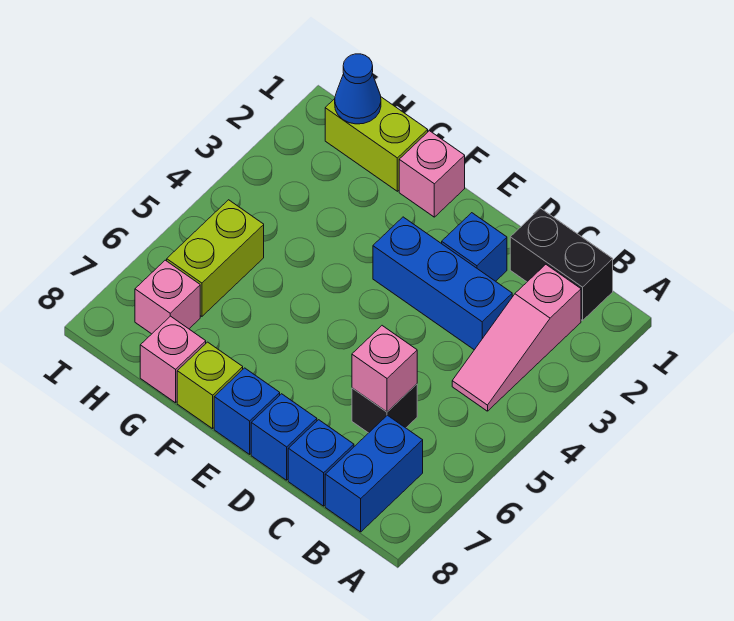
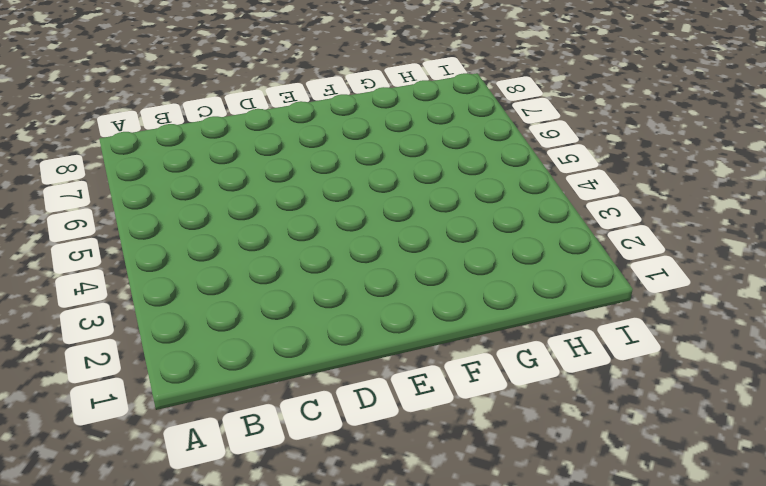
none -> black brick B1:C1 level 1
none -> pink slope B2:B4 level 1 top 2
none -> blue brick B7:B8 level 1

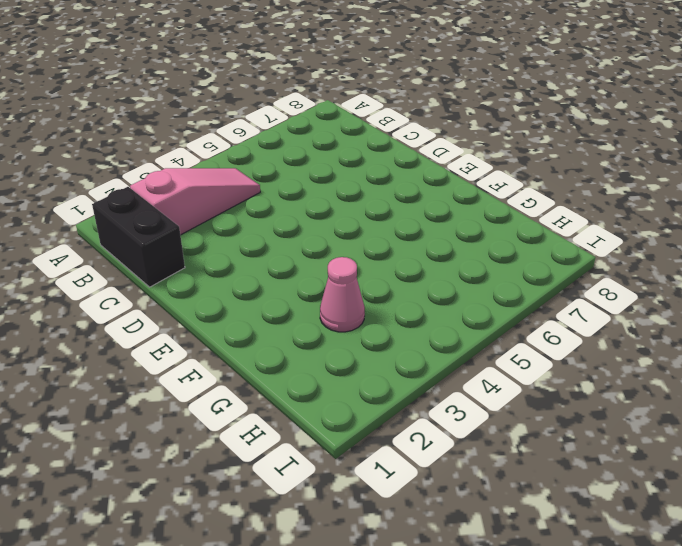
pink cone G3 level 1 -> none
none -> blue brick B7:B8 level 1
none -> blue brick C3:E3 level 1
none -> black brick C6 level 1

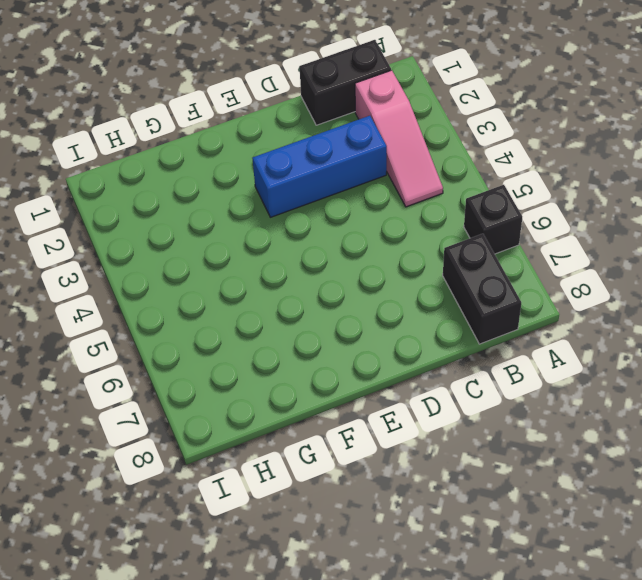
black brick A6 level 1 -> black brick C6 level 1
black brick B7:B8 level 1 -> blue brick B7:B8 level 1
none -> blue brick C8 level 1
none -> blue brick D2 level 1
none -> blue brick D8 level 1

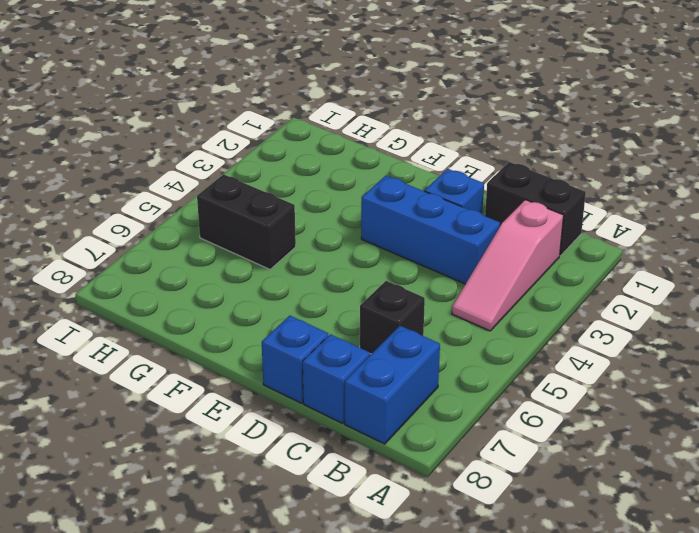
black brick G5:H5 level 1 -> lime brick H5:H6 level 1
none -> blue brick E8 level 1
none -> pink brick F1 level 1
none -> lime brick F8 level 1

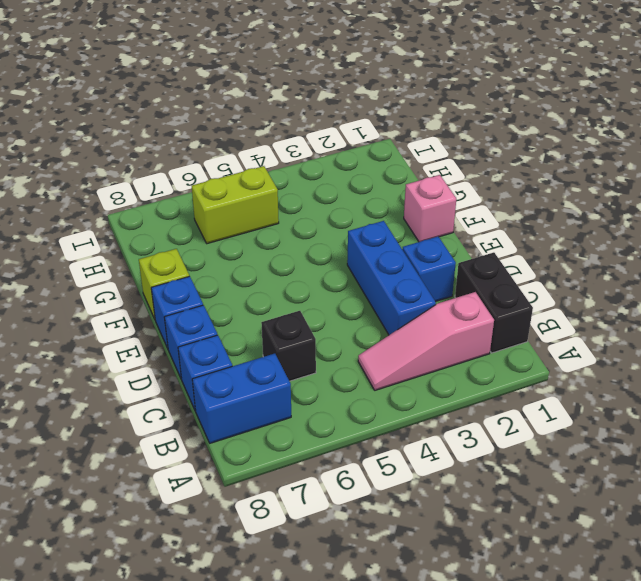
none -> lime brick G1:H1 level 1
none -> pink brick G8 level 1
none -> pink brick H7 level 1

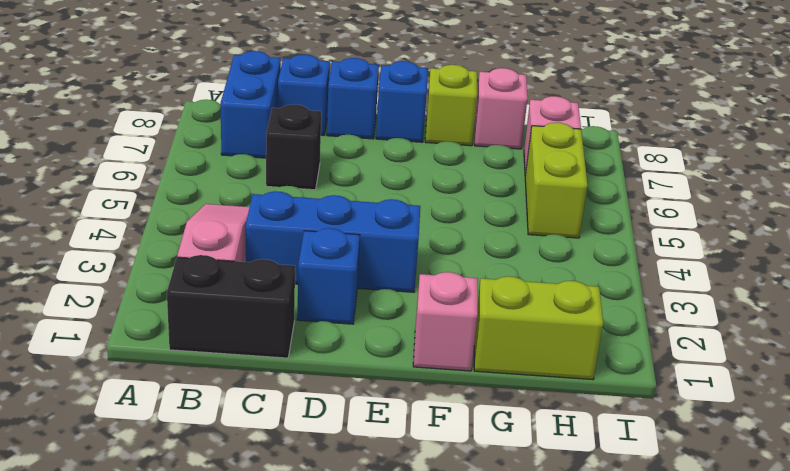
none -> pink brick C6 level 2
none -> blue cone H1 level 2

